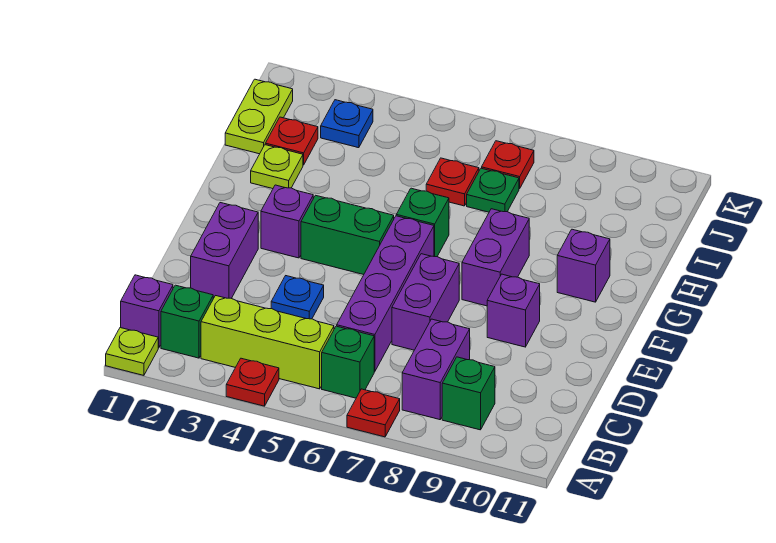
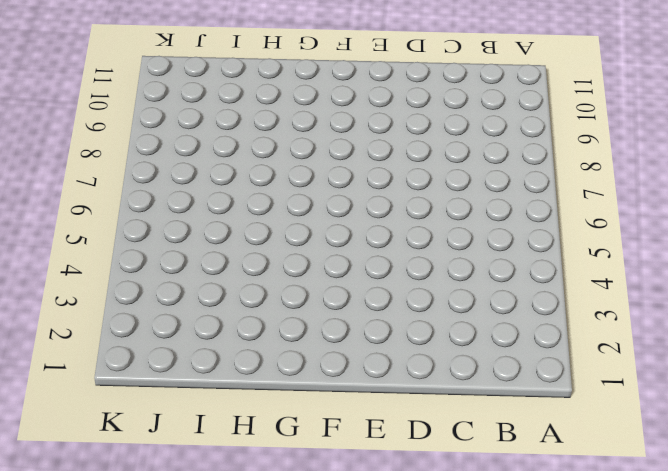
none -> lime plate A1 level 1
none -> red plate A4 level 1
none -> red plate A7 level 1

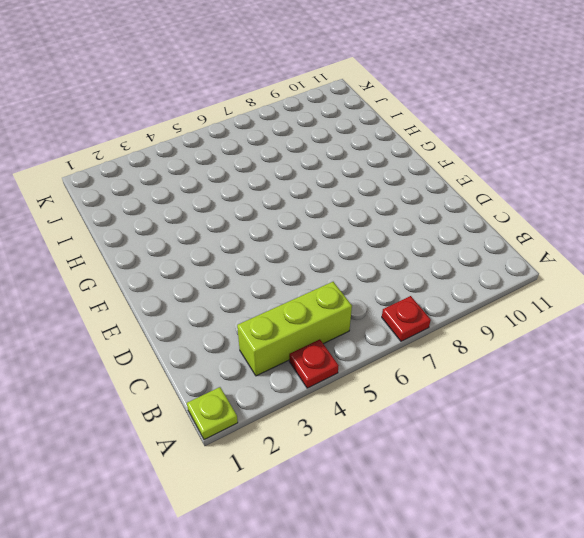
none -> purple brick B1 level 1
none -> green brick B2 level 1
none -> green brick B6 level 1

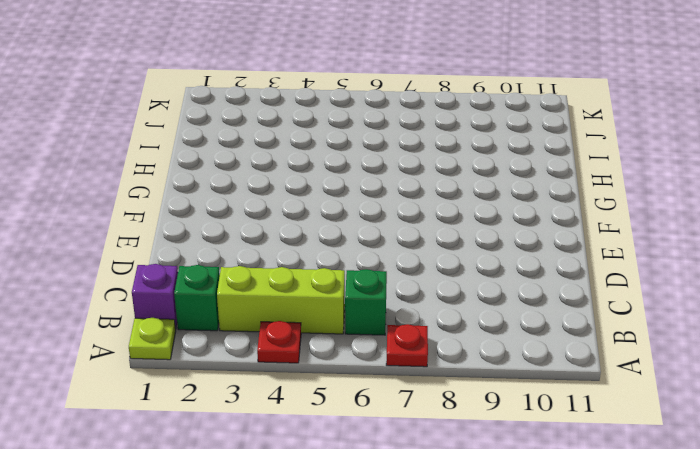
none -> purple brick B8:C8 level 1
none -> green brick B9 level 1
none -> purple brick C6:F6 level 1

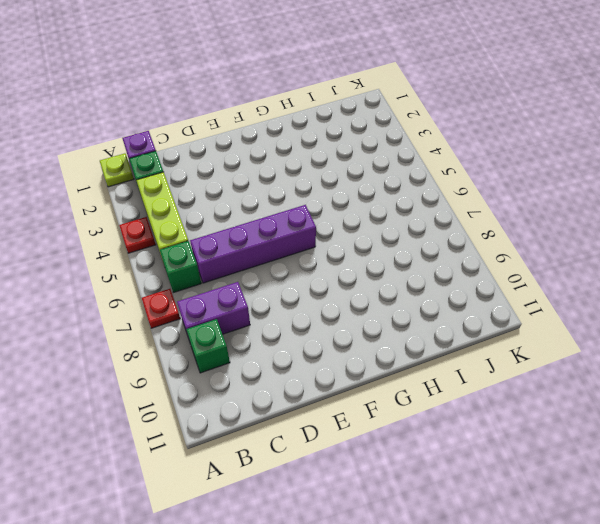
none -> purple brick D2:E2 level 1
none -> blue plate D4 level 1
none -> purple brick D7:E7 level 1

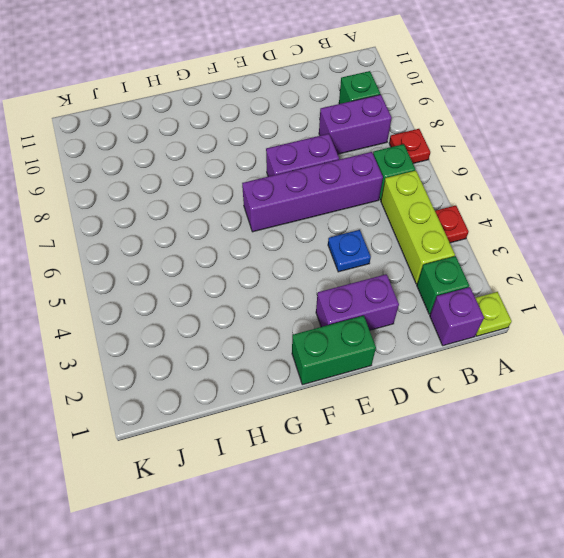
green brick E1:F1 level 1 -> green brick F4:F5 level 1
none -> purple brick E9 level 1
none -> purple brick F3 level 1
none -> purple brick F8:G8 level 1

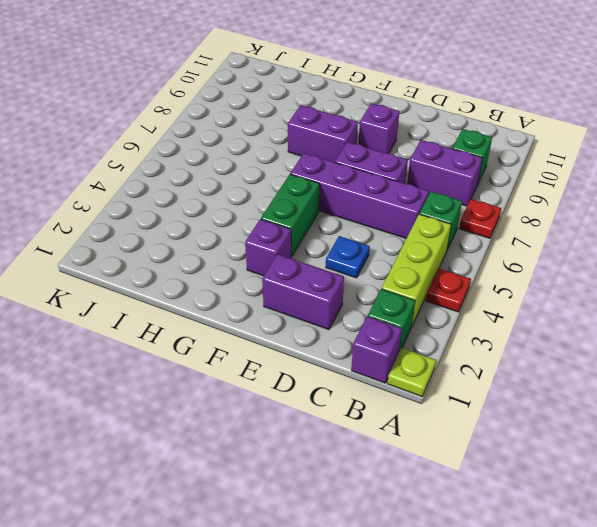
none -> green brick G6 level 1
none -> purple brick G10 level 1
none -> lime plate H2 level 1

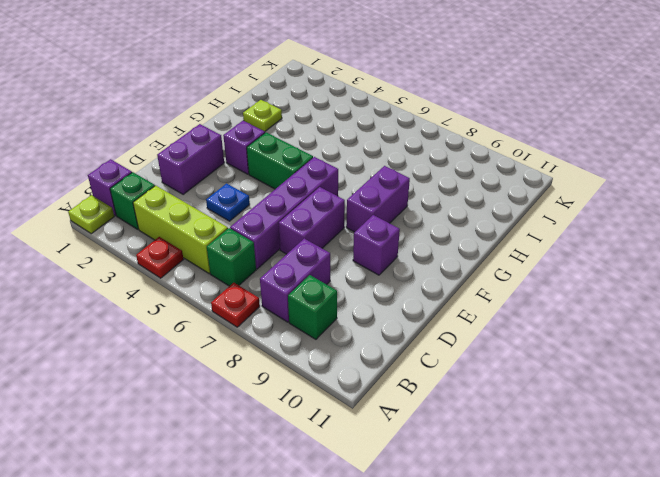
none -> green brick G6 level 1
none -> purple brick G10 level 1
none -> lime plate I1:J1 level 1

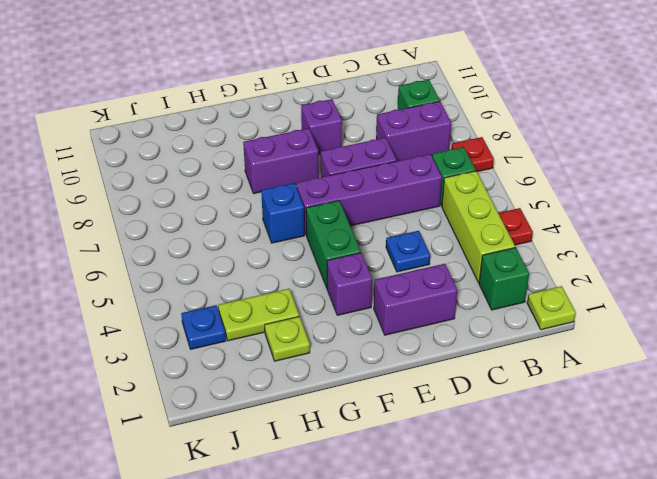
blue brick G6 level 1 -> green brick G6 level 1
lime plate H3:I3 level 1 -> lime plate I1:J1 level 1
none -> purple brick B1 level 1
none -> purple brick G10 level 1
none -> red plate I2 level 1

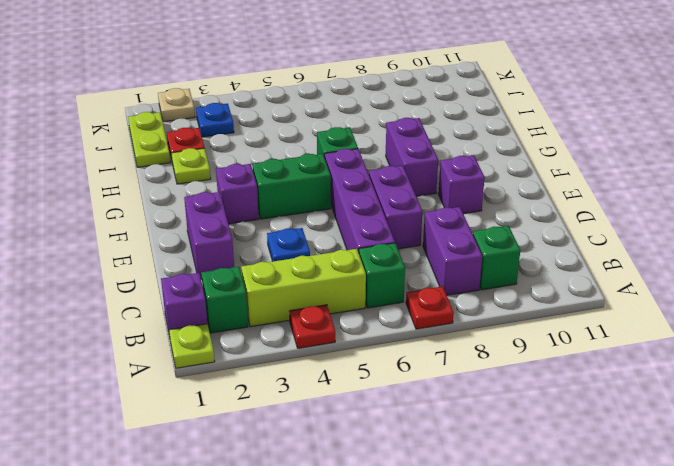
tan plate K2 level 1 -> none
none -> purple brick G10 level 1
none -> red plate I6 level 1
none -> green plate I7 level 1

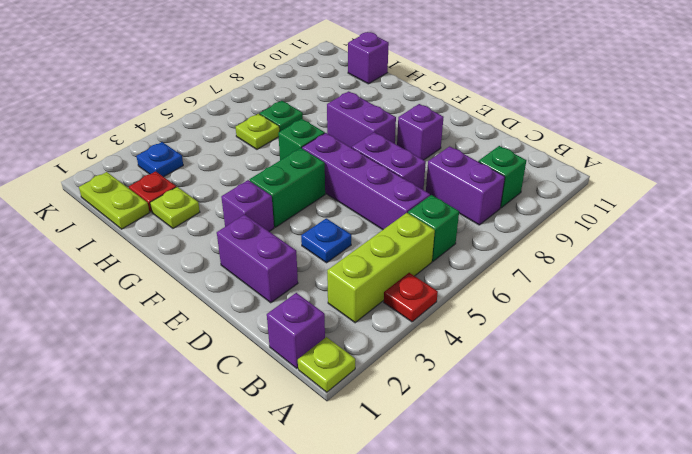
lime plate I6 level 1 -> red plate I6 level 1
purple brick I11 level 1 -> purple brick G10 level 1
none -> red plate A7 level 1
none -> green brick B2 level 1
none -> red plate J7 level 1

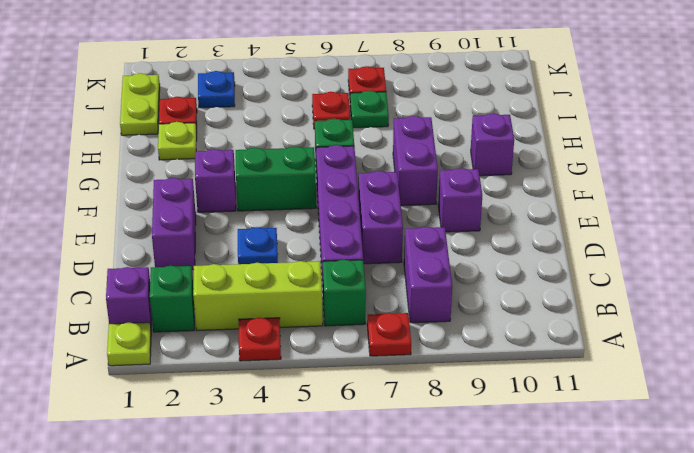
none -> green brick B9 level 1

